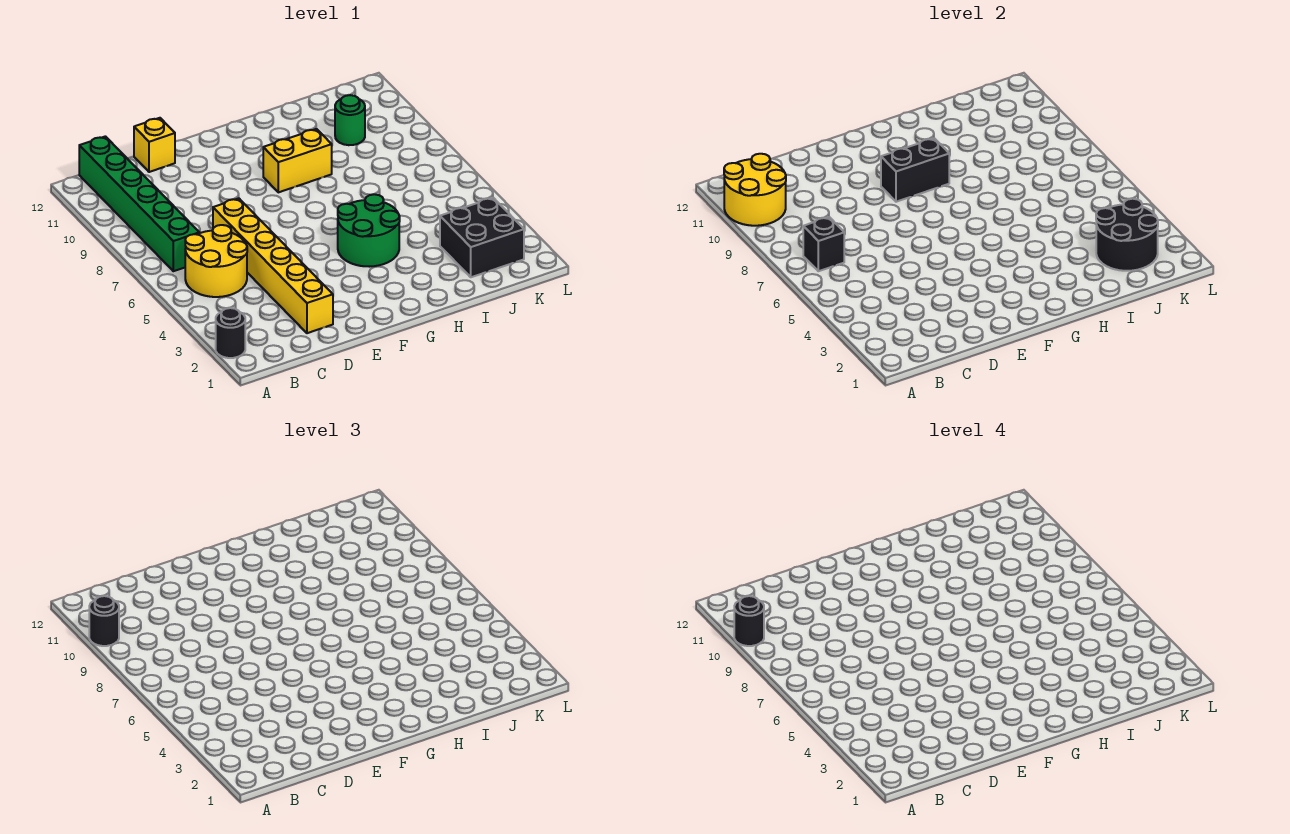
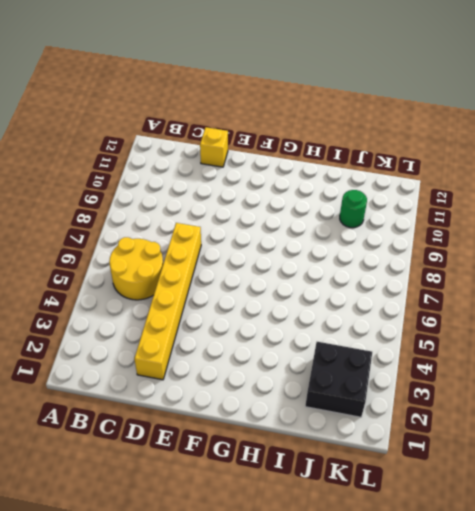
none -> black round brick A2 level 1
none -> green brick B7:B12 level 1
none -> green round brick G4:H5 level 1

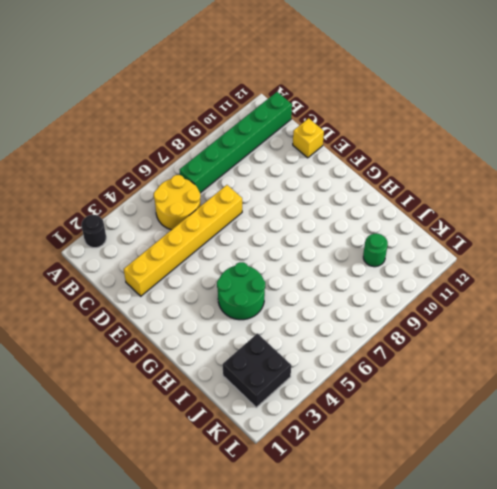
none -> yellow brick G9:H9 level 1
none -> yellow round brick A10:B11 level 2
none -> black brick B7 level 2

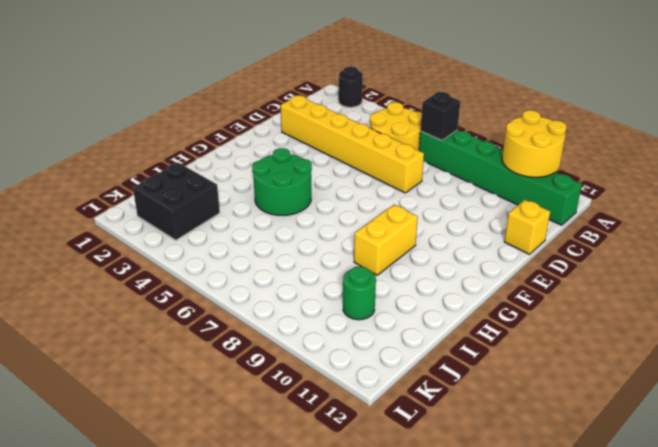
none -> black brick F9:G9 level 2
none -> black round brick J2:K3 level 2
none -> black round brick A10 level 3

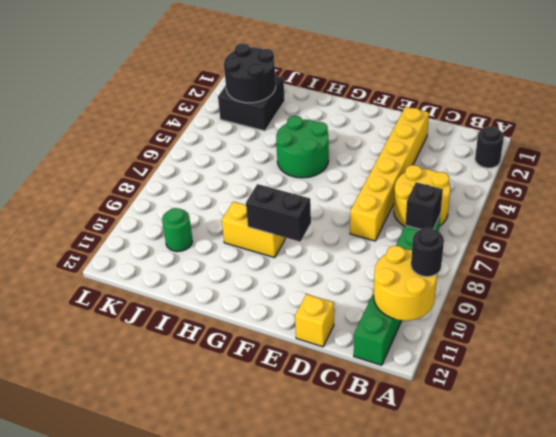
none -> black round brick A10 level 4

